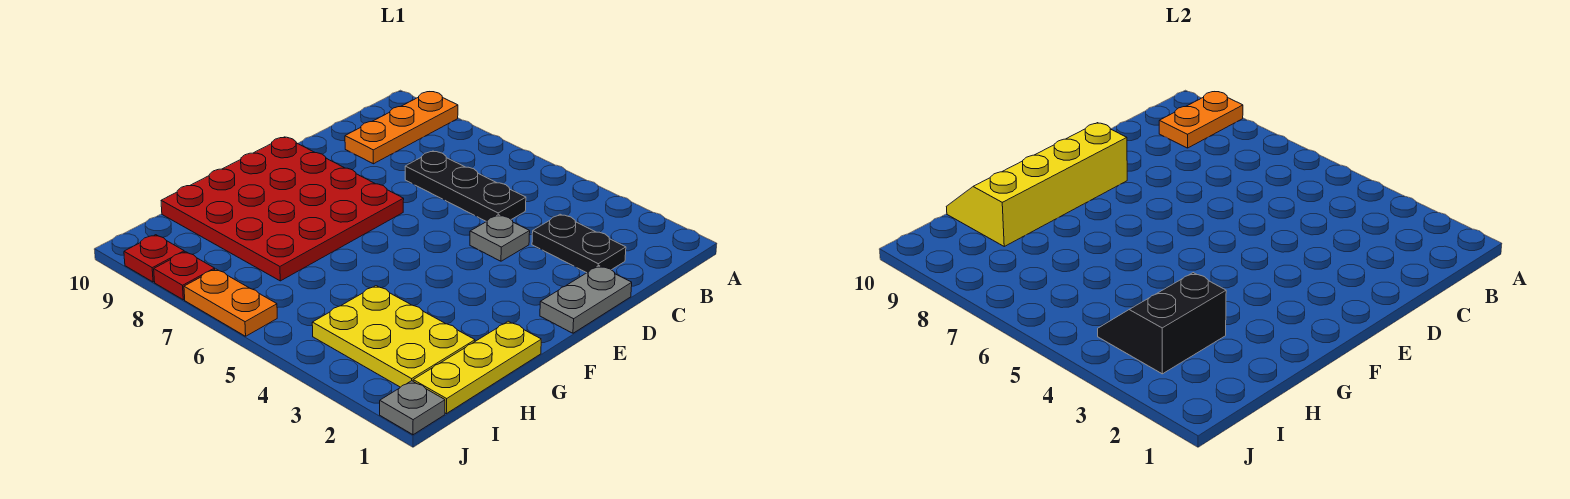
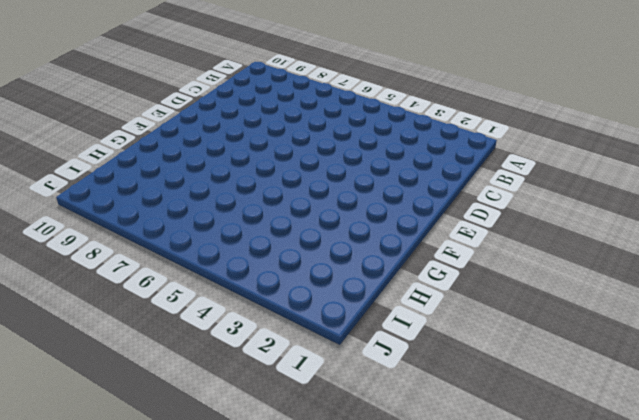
none -> orange plate A9:C9 level 1
none -> black plate C2:C3 level 1
none -> black plate C5:C7 level 1

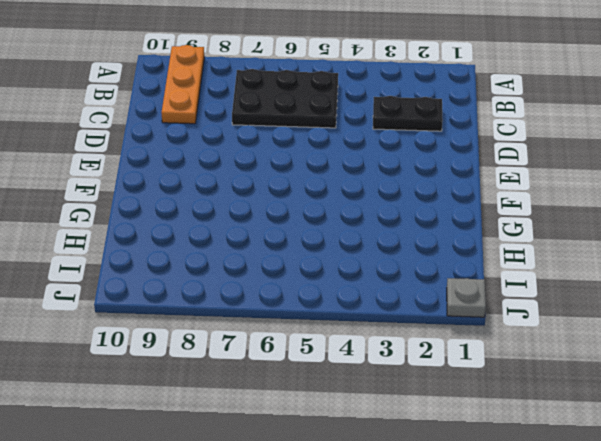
black plate B5:C7 level 1 -> black plate C5:C7 level 1
none -> grey plate D1:E1 level 1
none -> grey plate D4 level 1
none -> red plate E7:H10 level 1

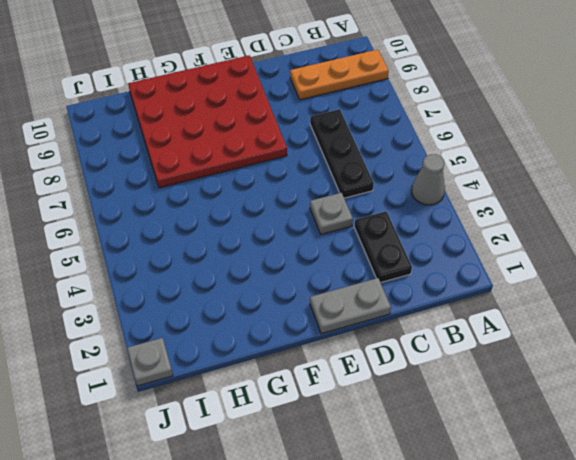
grey cone A4 level 1 -> none
none -> yellow plate G1:I1 level 1
none -> yellow plate H2:I4 level 1
none -> orange plate J6:J7 level 1

